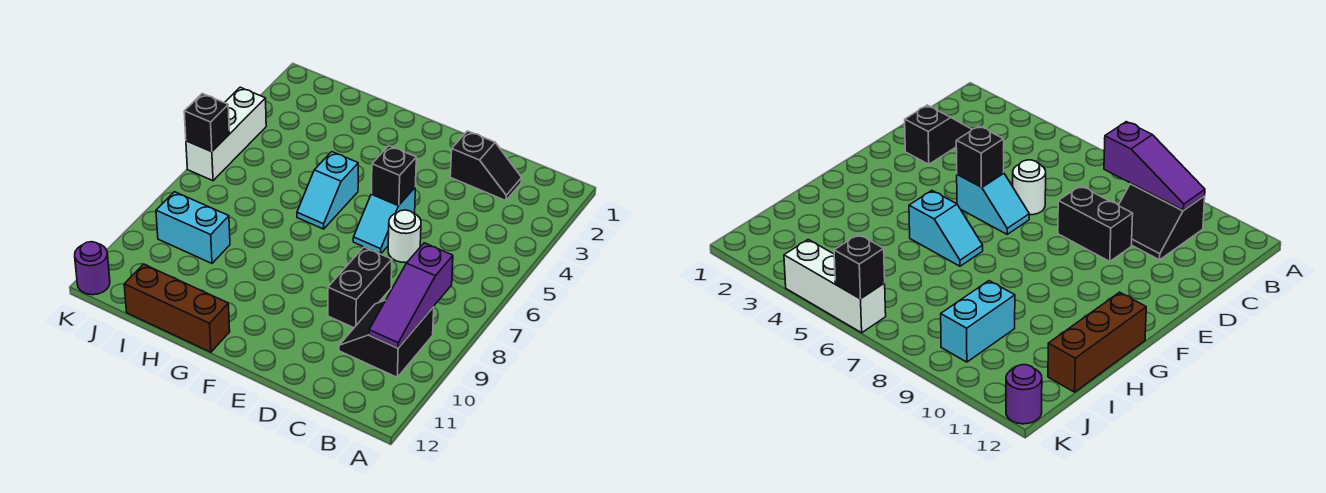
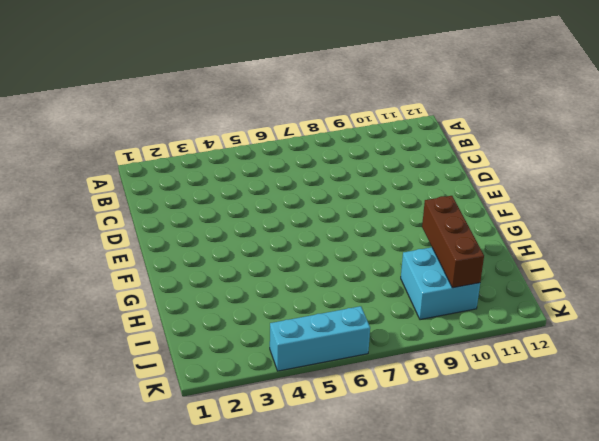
brown brick H10:J10 level 2 -> brown brick G12:I12 level 1
cyan brick I9:J10 level 1 -> cyan brick I9:J9 level 1
cyan brick K4:K6 level 1 -> white brick K4:K6 level 1
none -> black slope B9:C10 level 1 top B
none -> black slope C2:D2 level 1 top D
none -> white round brick D6 level 1

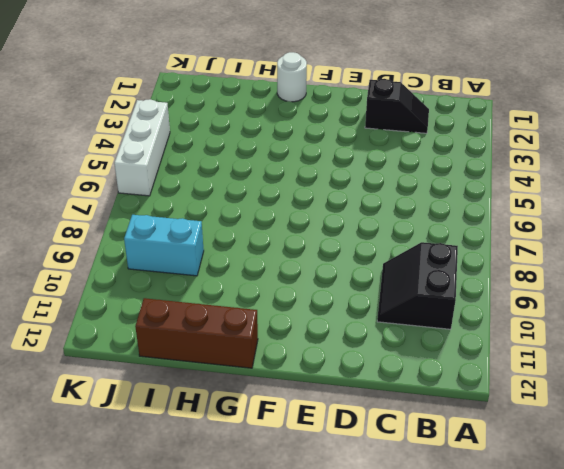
white round brick G1 level 1 -> white round brick D6 level 1
none -> black brick D8:D9 level 1
none -> cyan slope E5:E6 level 1 top 5
none -> cyan slope G5:G6 level 1 top 5

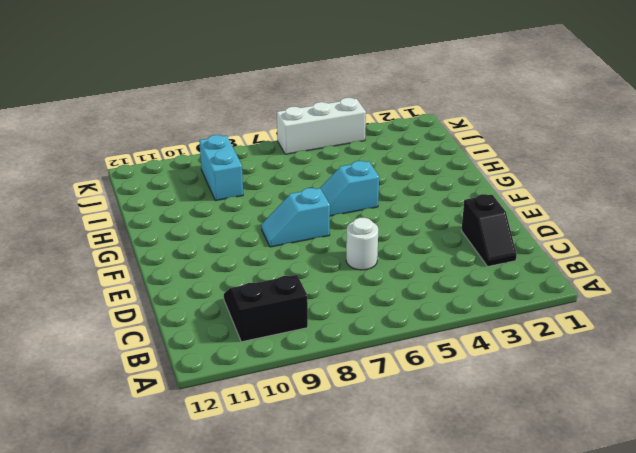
cyan slope F7:F8 level 1 top 7 -> cyan slope E5:E6 level 1 top 5
none -> black brick D8:D9 level 1
none -> brown brick G12:I12 level 1
none -> purple round brick K12 level 1

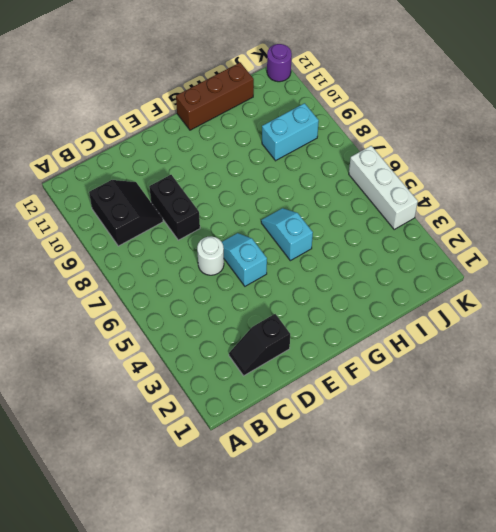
none -> purple slope B8:B10 level 2 top 8
none -> black brick E5 level 2
none -> black brick K6 level 2

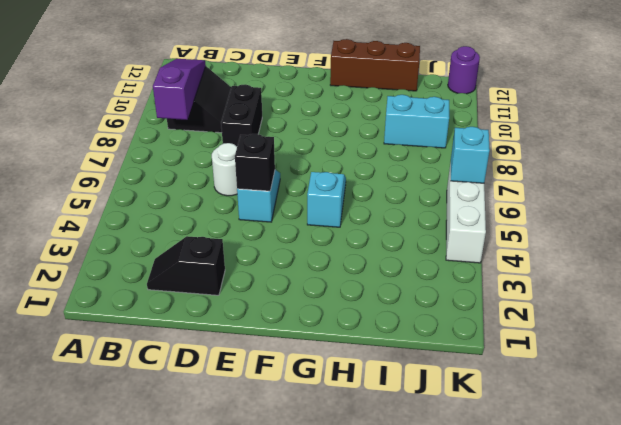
cyan brick K6 level 2 -> black brick K6 level 2

